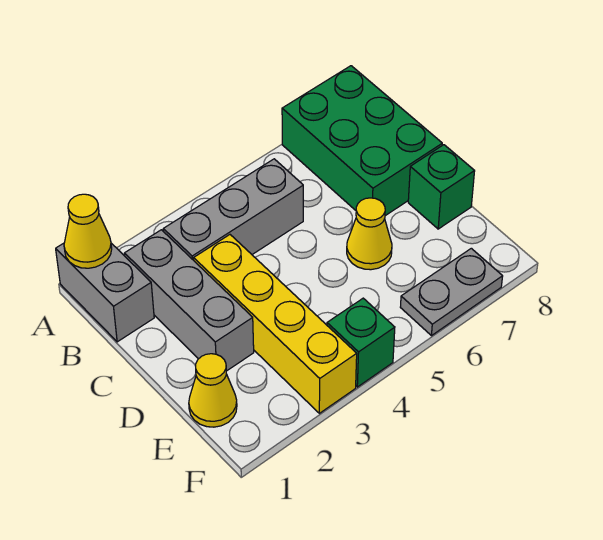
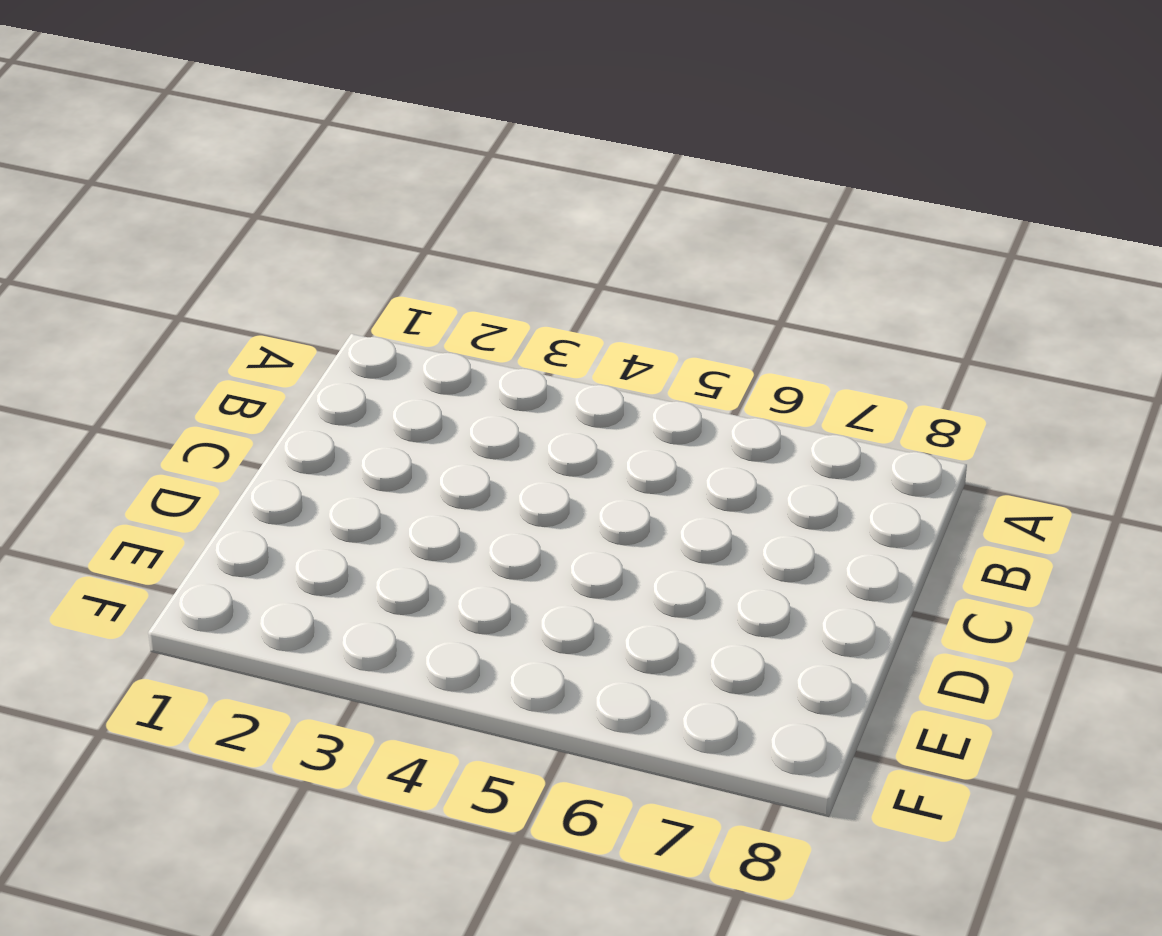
none -> grey brick A1:B1 level 1
none -> green brick A7:C8 level 1

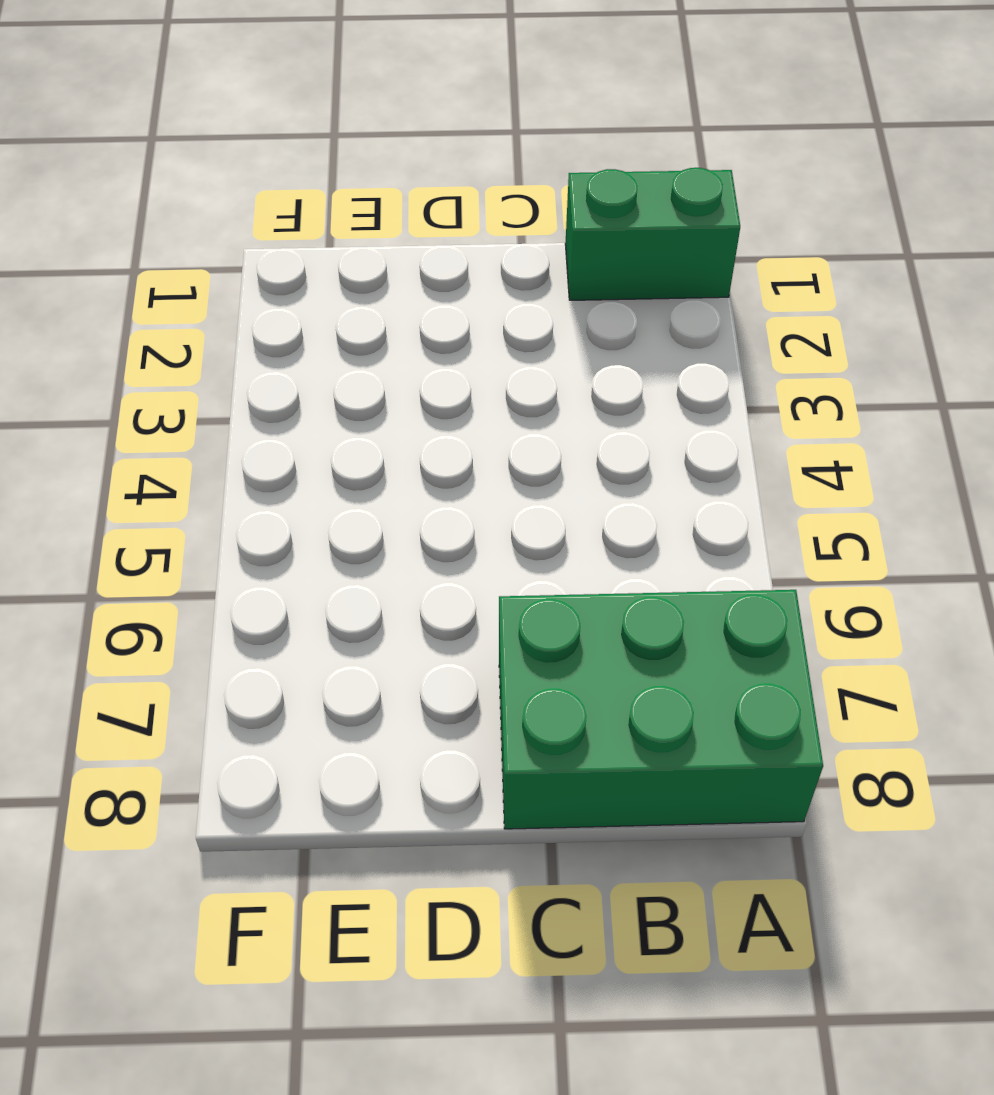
green brick A1:B1 level 1 -> grey brick A1:B1 level 1
none -> grey brick B2:D2 level 1
none -> grey brick B3:B5 level 1

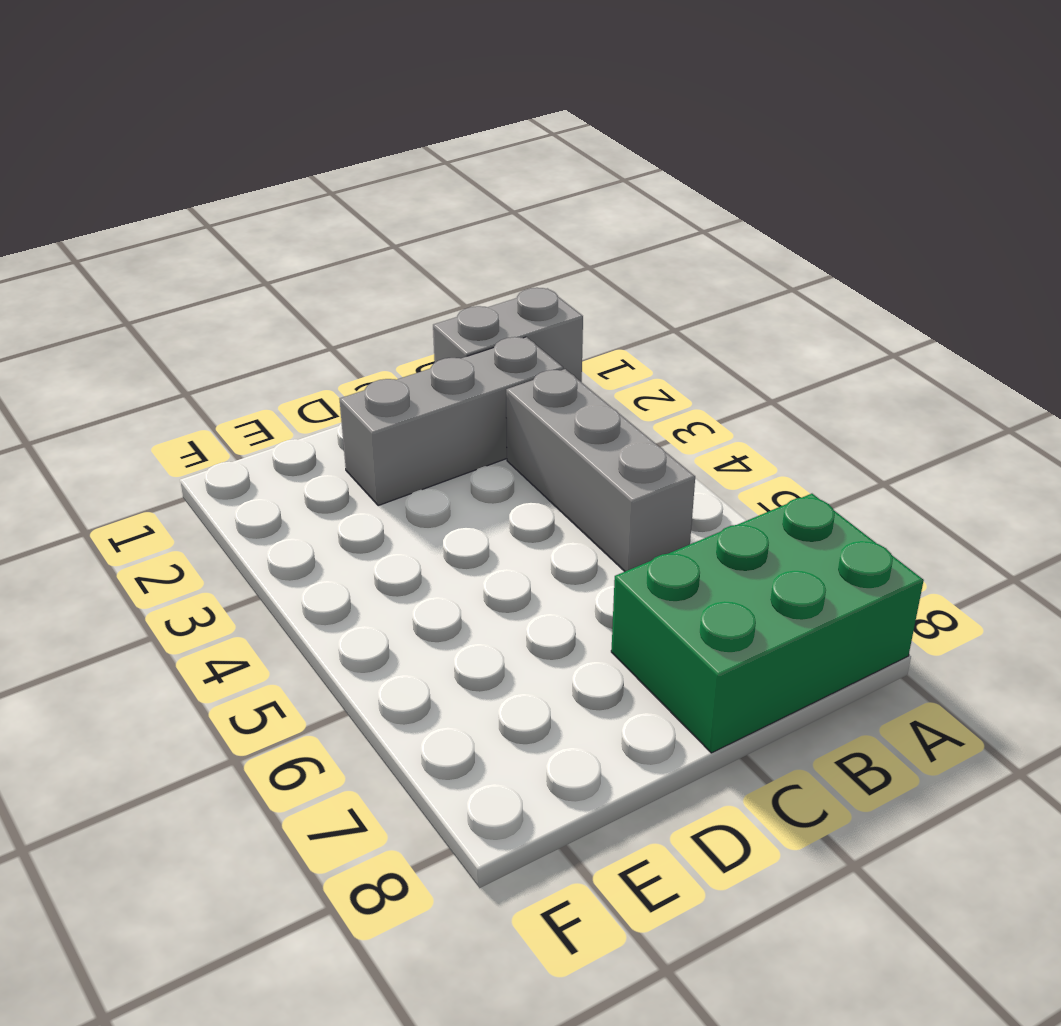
none -> yellow brick C3:F3 level 1
none -> yellow cone D6 level 1

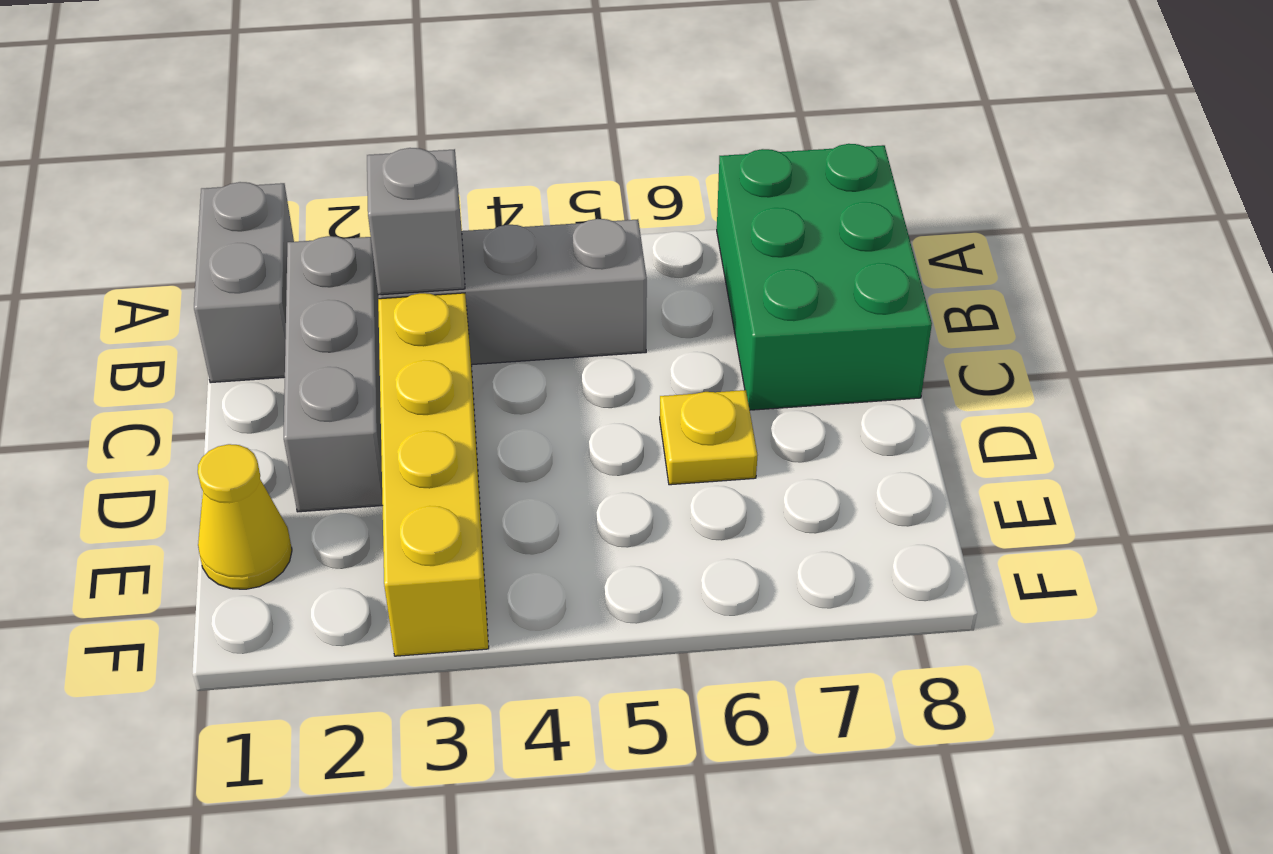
grey brick B3 level 2 -> none
yellow plate D6 level 1 -> yellow cone D6 level 1
none -> green brick D8 level 1
none -> green brick F4 level 1

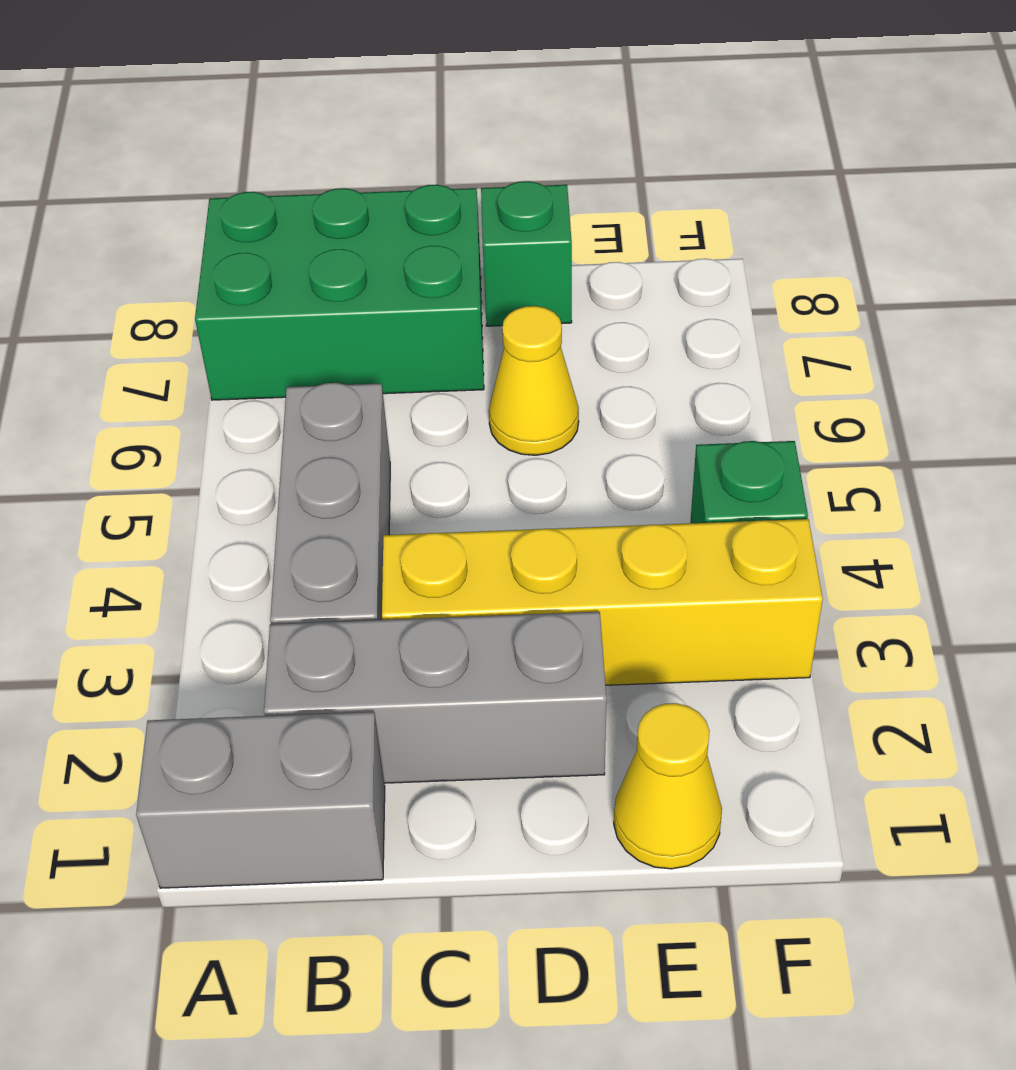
none -> grey plate F6:F7 level 1
none -> yellow cone A1 level 2

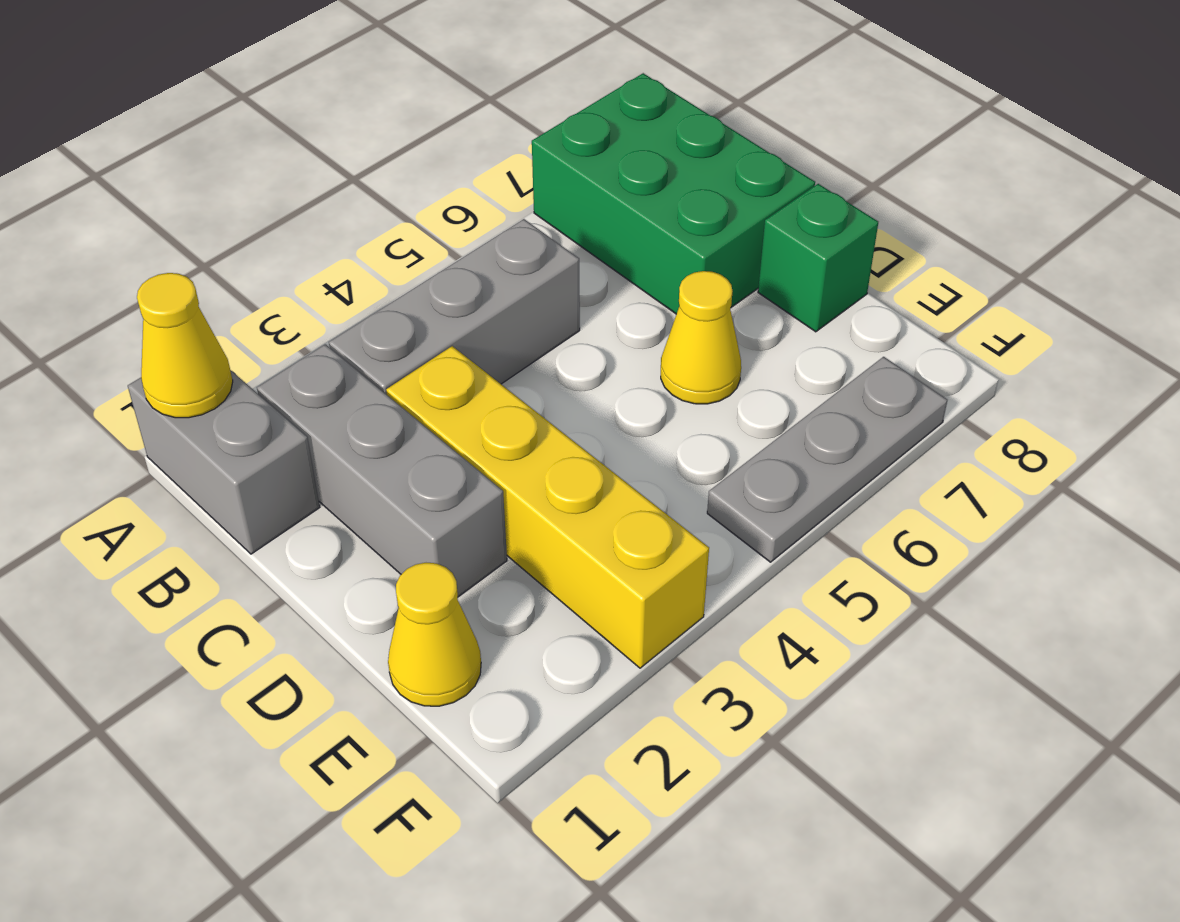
grey plate F5:F7 level 1 -> grey plate F6:F7 level 1
none -> green brick F4 level 1

